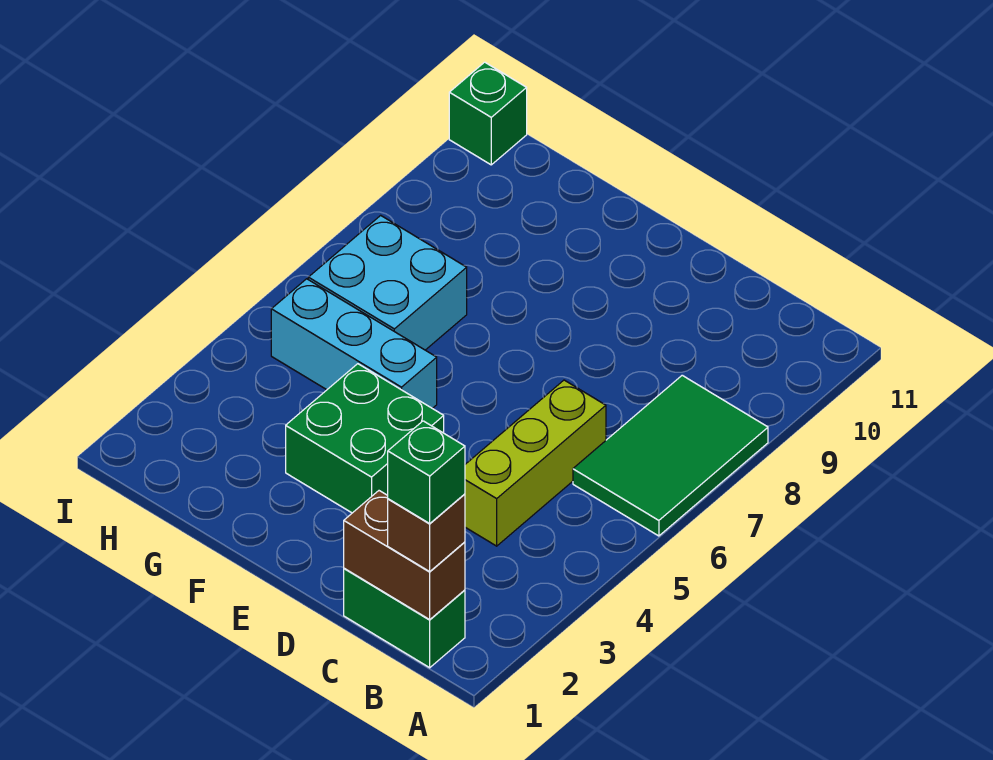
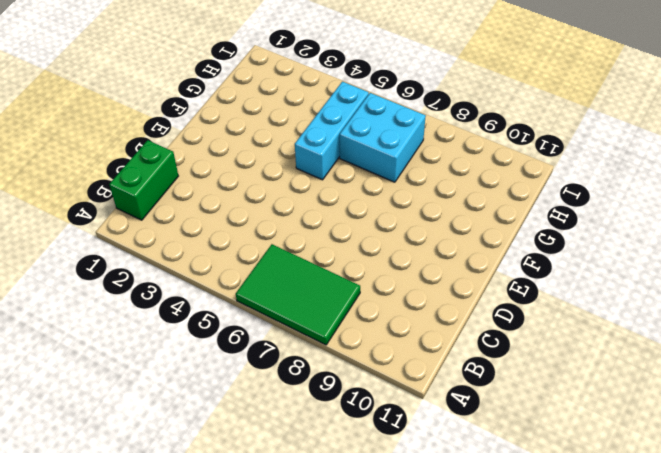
none -> lime brick C4:C6 level 1
none -> green brick E3:F4 level 1

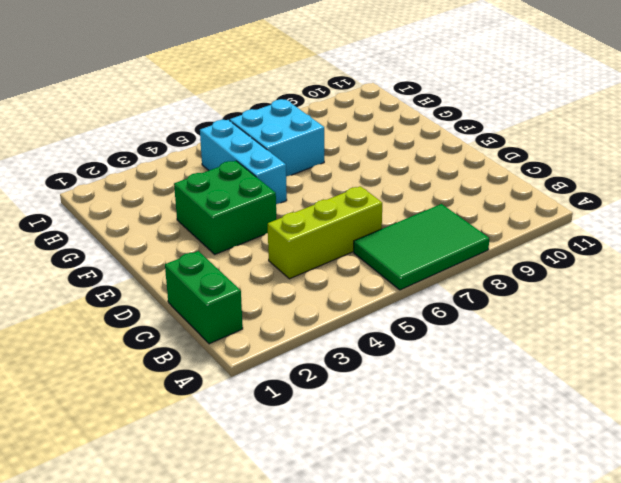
none -> green brick I11 level 1
none -> brown brick B1:C1 level 2

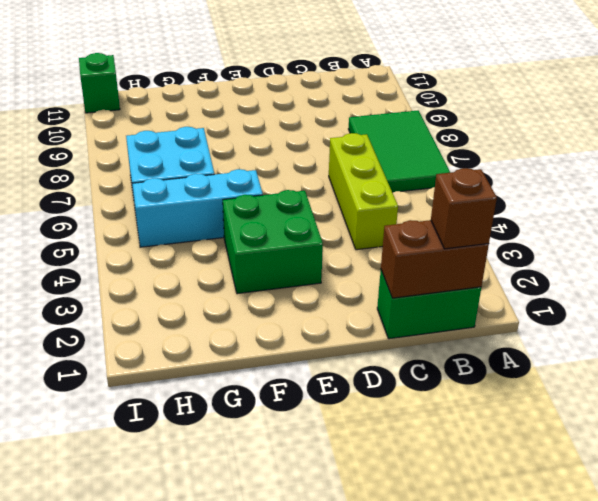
none -> green brick B1 level 4

